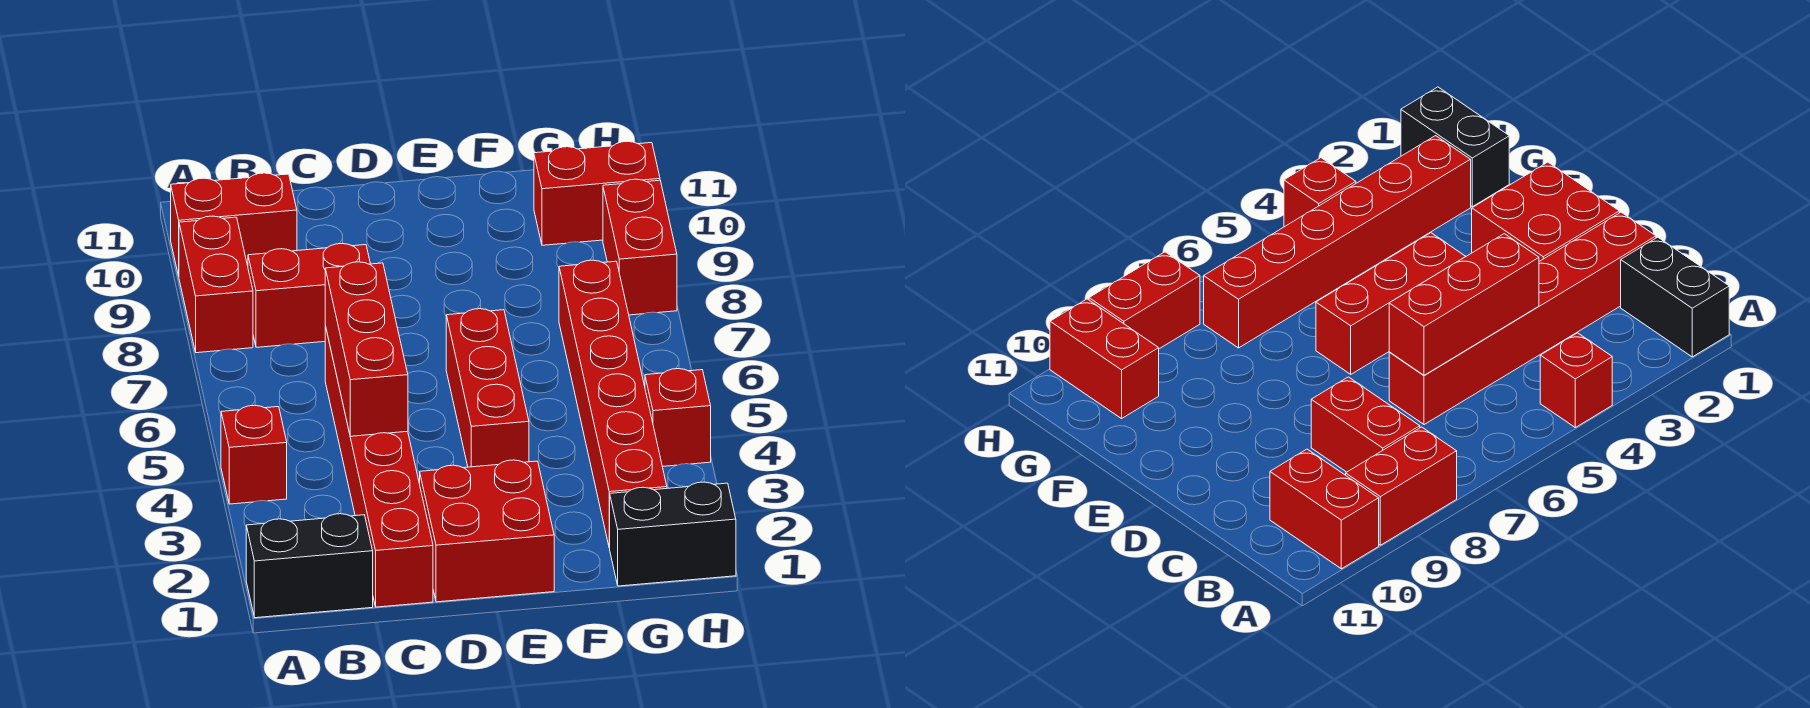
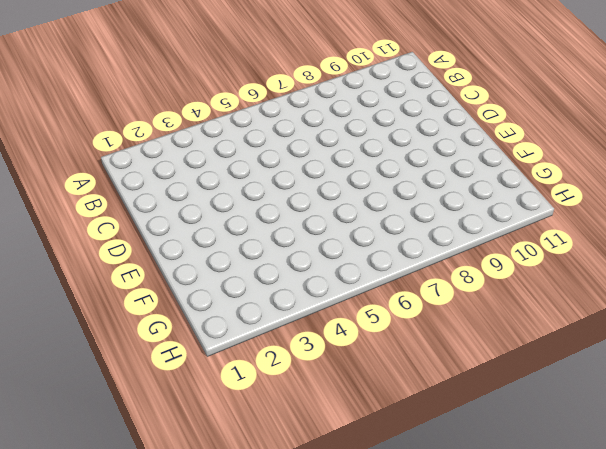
none -> black brick A1:B1 level 1
none -> red brick A4 level 1
none -> red brick A8:A9 level 1

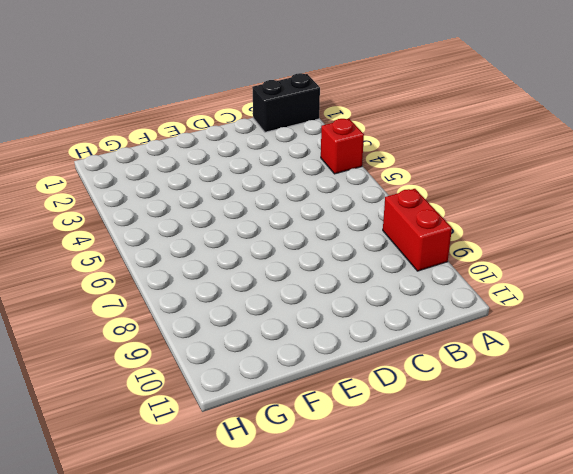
none -> red brick A10:B10 level 1
none -> red brick B8:C8 level 1
none -> red brick C1:C6 level 1

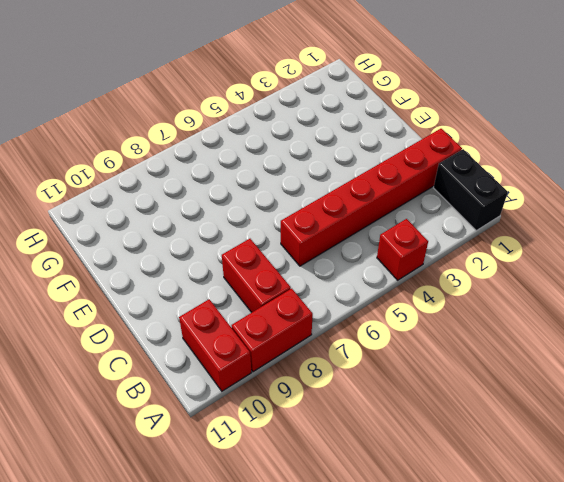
none -> red brick D1:E2 level 1
none -> red brick E4:E6 level 1
none -> black brick G1:H1 level 1

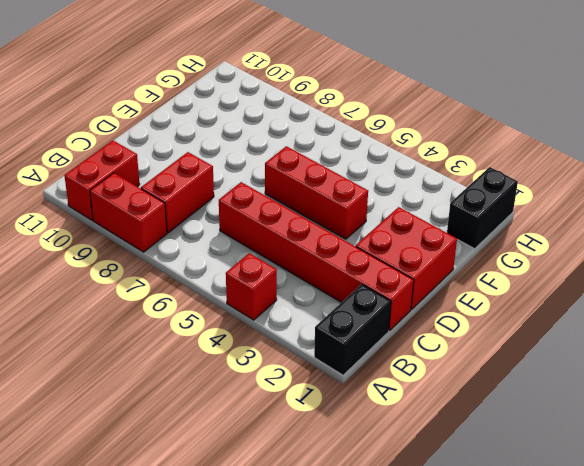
none -> red brick G2:G7 level 1
none -> red brick G10:H10 level 1
none -> red brick H4 level 1

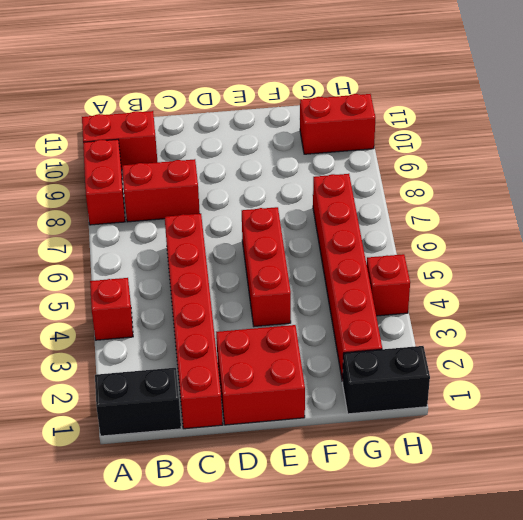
none -> red brick H8:H9 level 1
none -> red brick C4:C6 level 2

